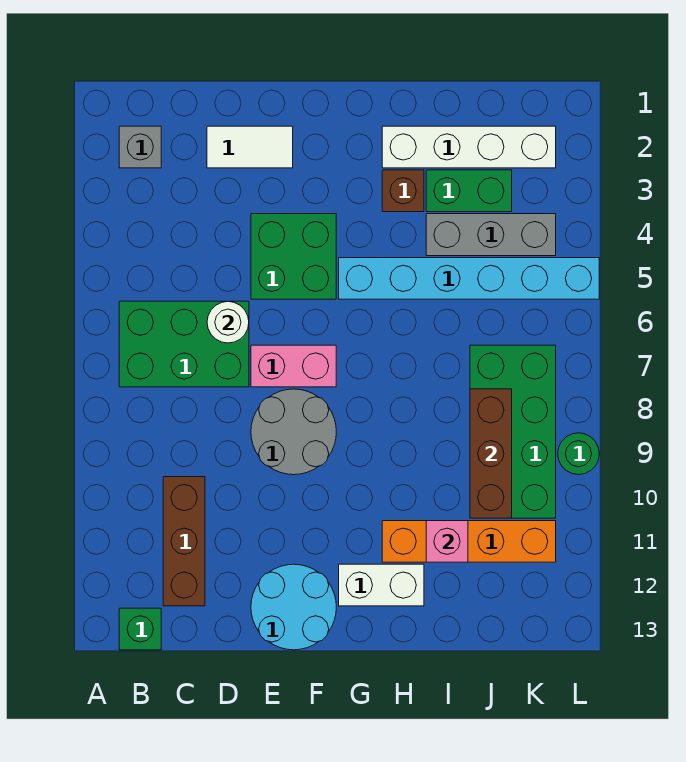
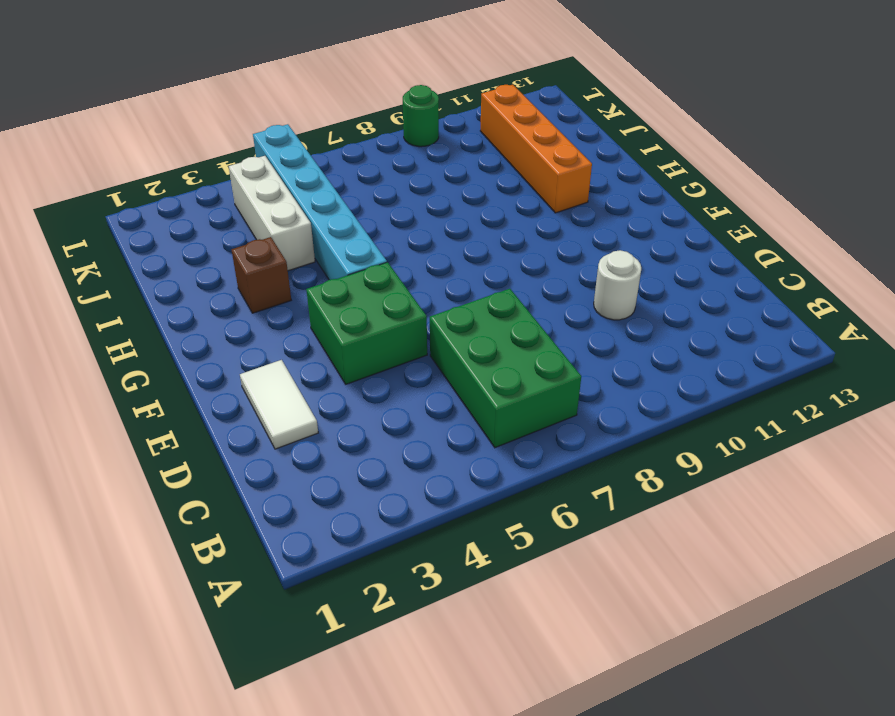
white round brick D10 level 1 -> white round brick D6 level 2
white brick I4:K4 level 1 -> grey brick I4:K4 level 1
none -> grey brick B2 level 1
none -> green brick B13 level 1
none -> brown brick C10:C12 level 1

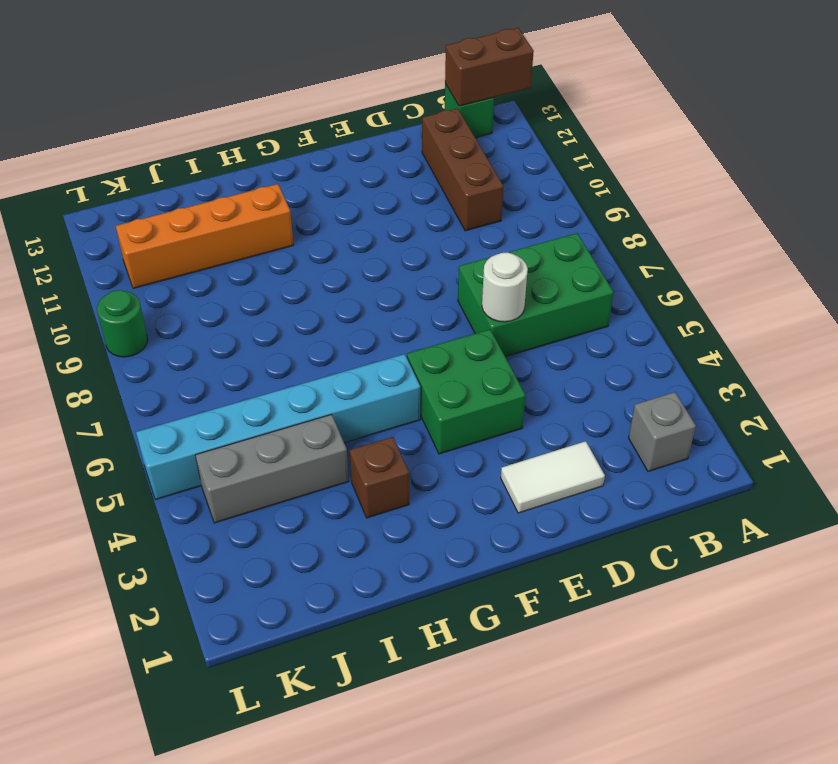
brown brick A13:B13 level 2 -> none
none -> pink brick E7:F7 level 1
none -> grey round brick E8:F9 level 1
none -> cyan round brick E12:F13 level 1

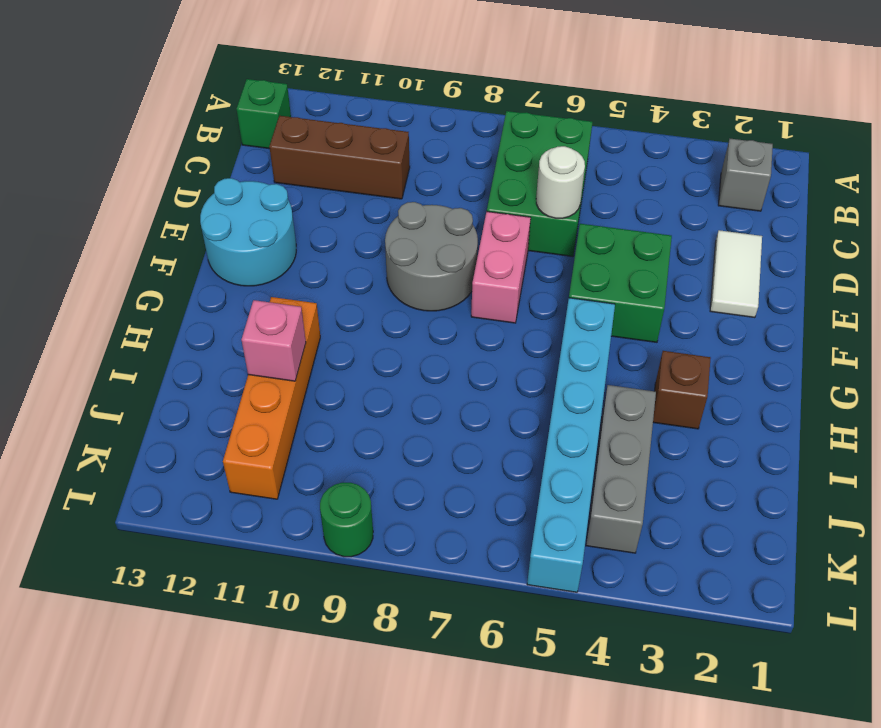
none -> white brick G12:H12 level 1
none -> white brick H2:K2 level 1
none -> green brick I3:J3 level 1

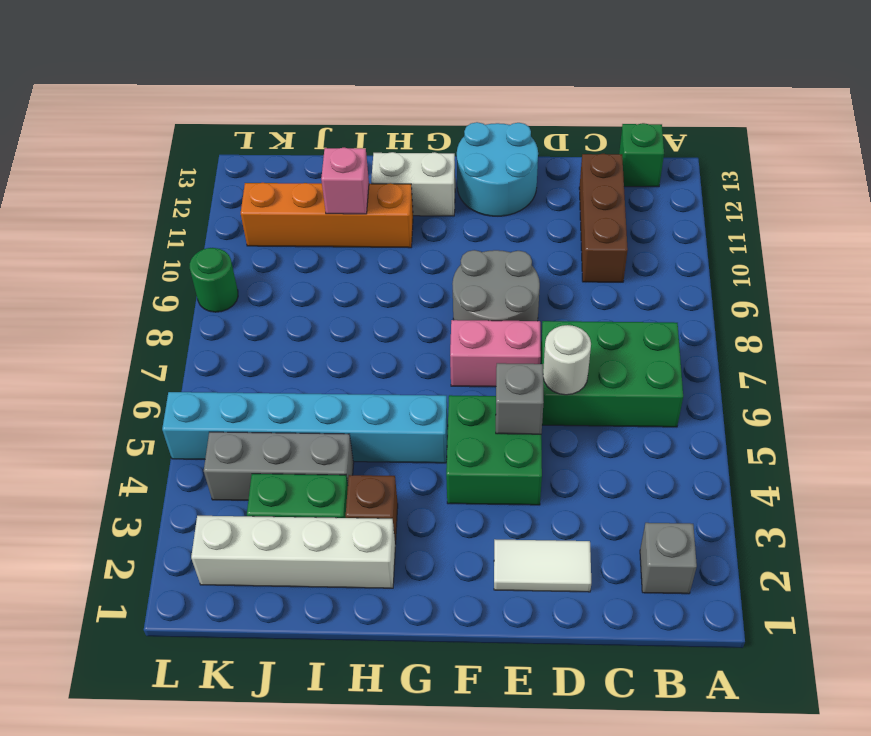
grey brick E5 level 2 -> none
none -> green brick J7:K10 level 1
none -> brown brick J8:J10 level 2

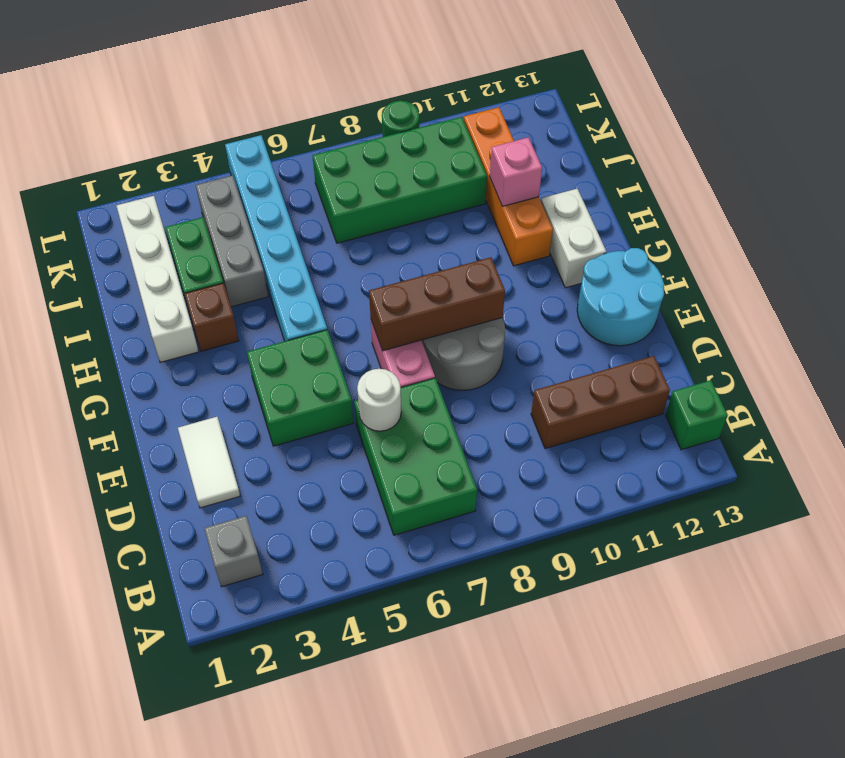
brown brick F7:F9 level 2 -> brown brick J8:J10 level 2

